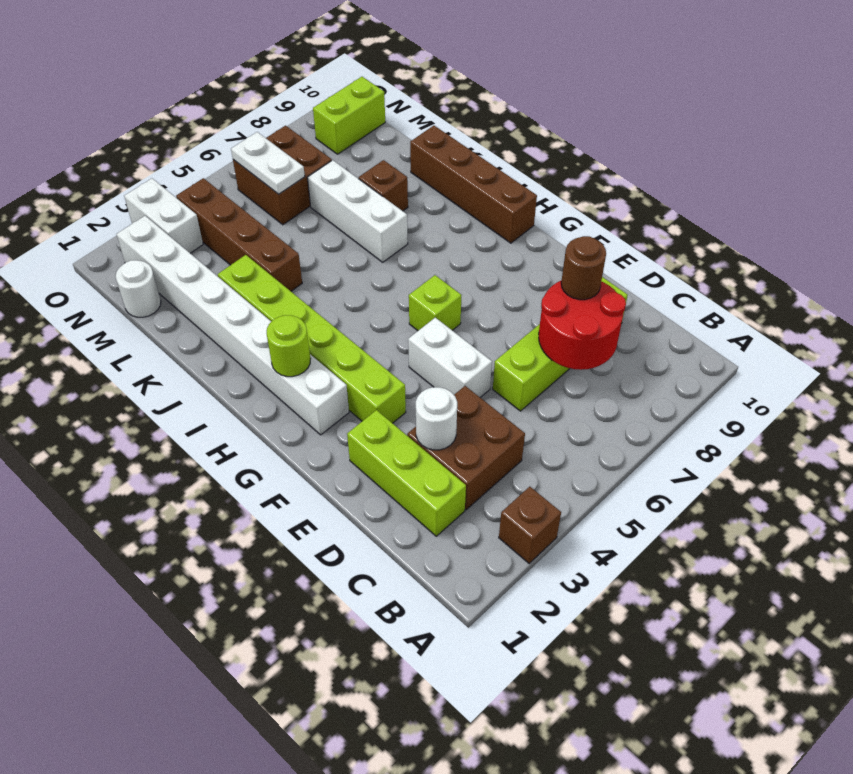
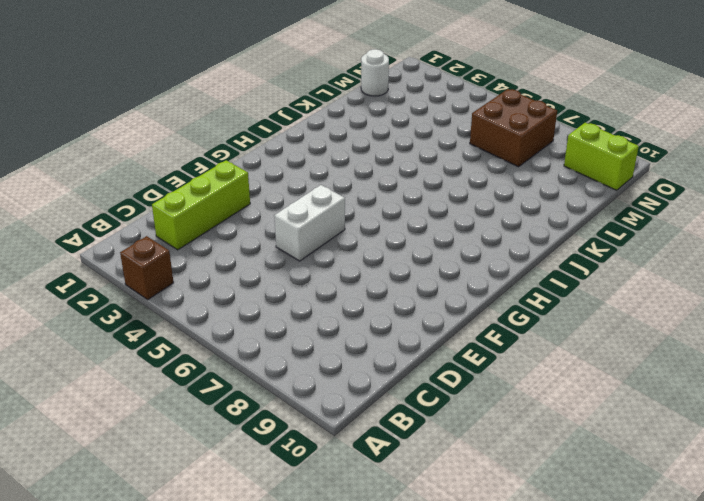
none -> brown brick C3:D4 level 1
none -> lime brick D6:D9 level 1
none -> lime brick F3:K3 level 1

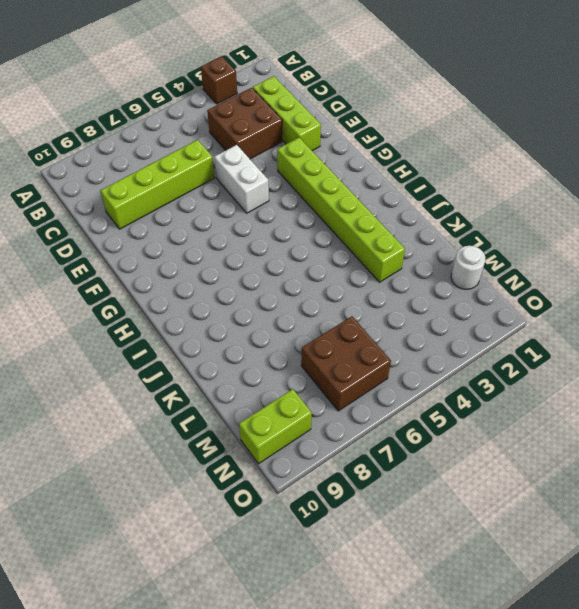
none -> white brick G2:N2 level 1
none -> lime brick G6 level 1
none -> brown brick H10:K10 level 1

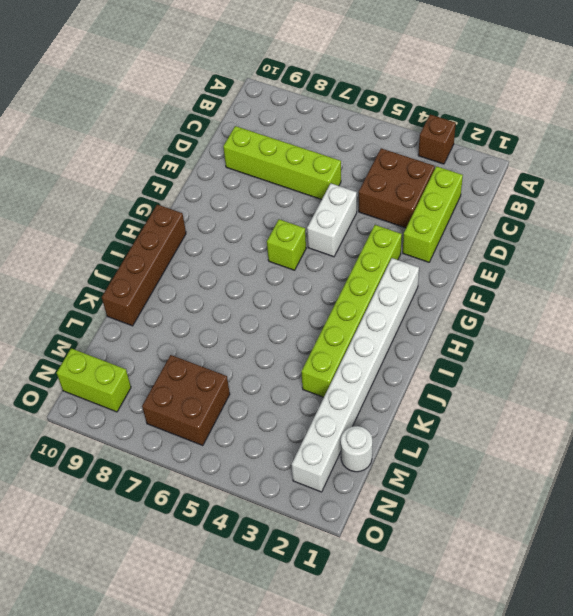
none -> white brick J7:L7 level 1
none -> brown brick K4:N4 level 1
none -> brown brick K8 level 1

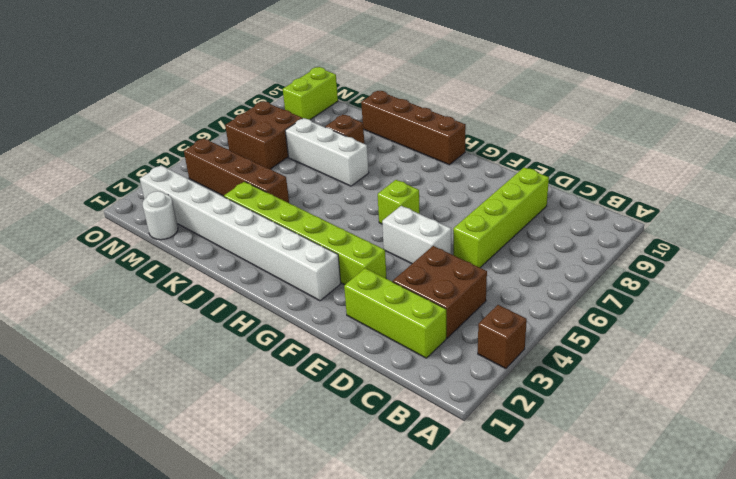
none -> white brick N3:O3 level 1
none -> red round brick C7:D8 level 2
none -> white round brick D3 level 2

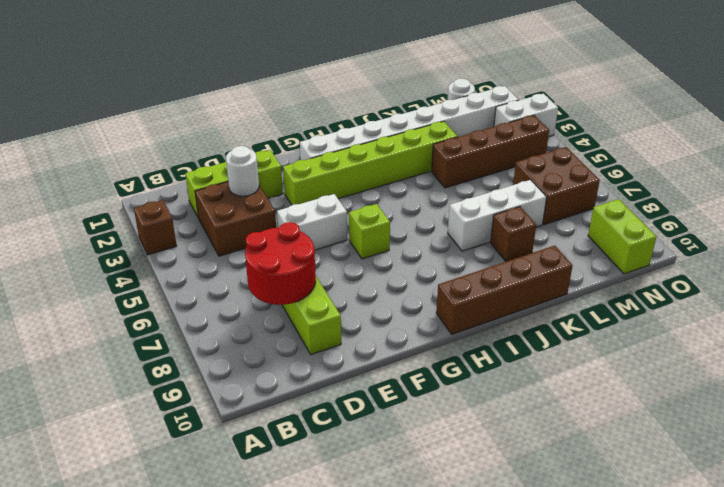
none -> lime round brick H2 level 2
none -> white plate M6:N6 level 2
none -> brown round brick D8 level 3

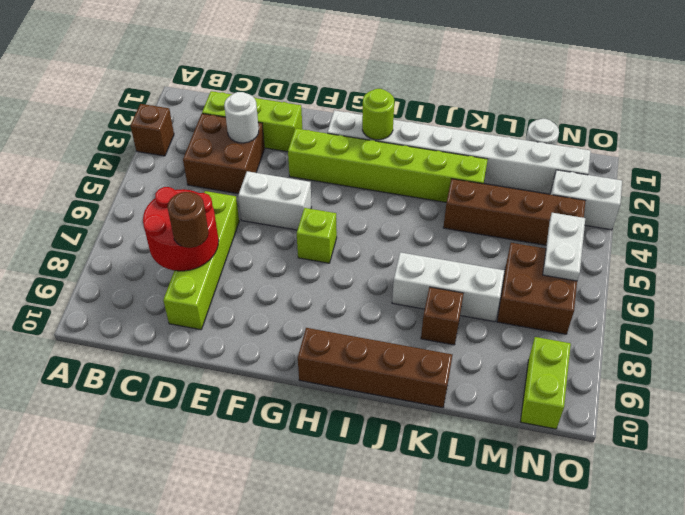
white plate N5:N6 level 2 -> white plate M6:N6 level 2

